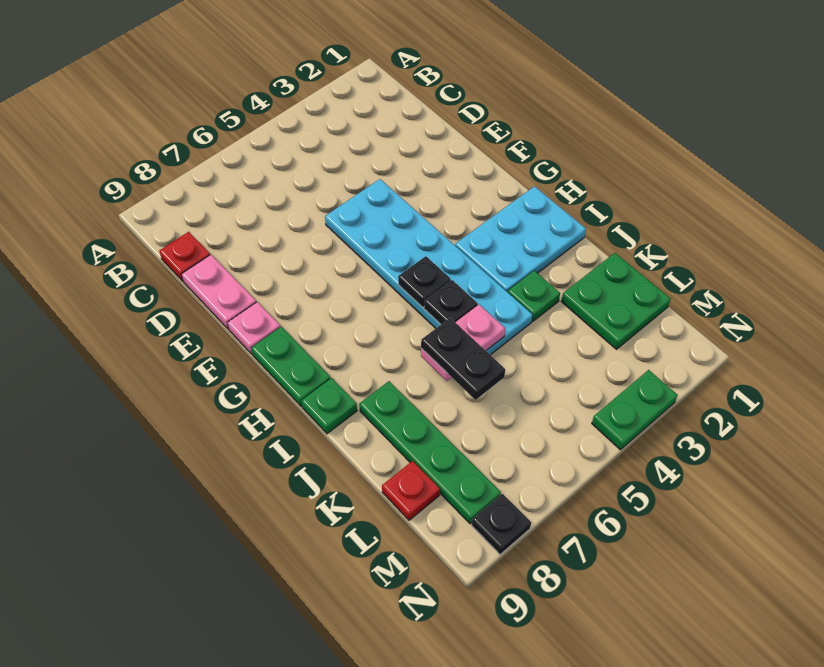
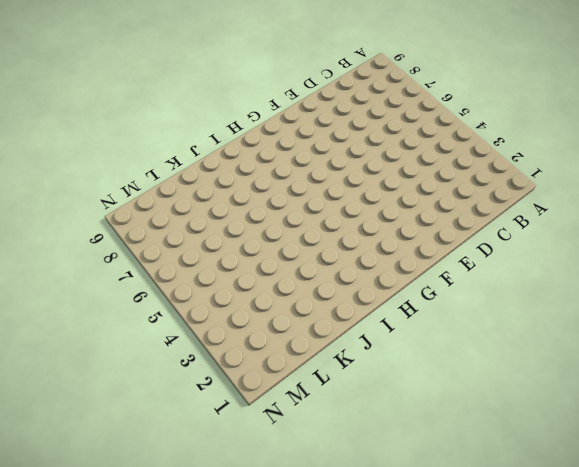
none -> red plate C9 level 1
none -> pink plate D9:E9 level 1
none -> cyan plate E4:J5 level 1

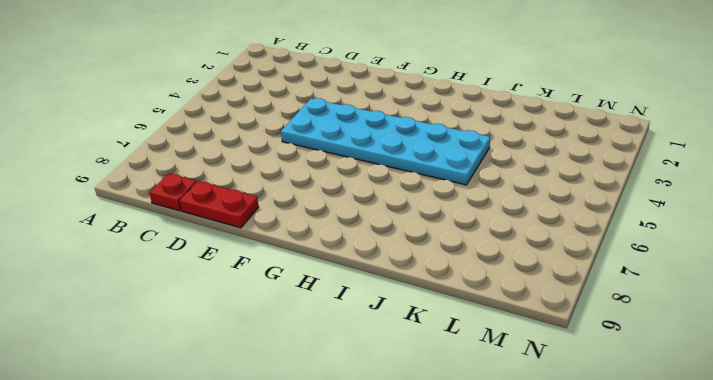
red plate D9:E9 level 1 -> pink plate D9:E9 level 1
none -> pink plate F9 level 1
none -> green plate G9:H9 level 1
none -> cyan plate H1:I3 level 1

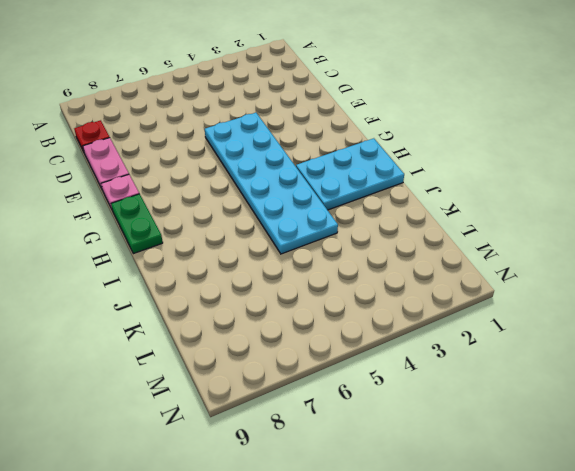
none -> green plate I9 level 1
none -> green plate J3 level 1
none -> green plate J8:M8 level 1

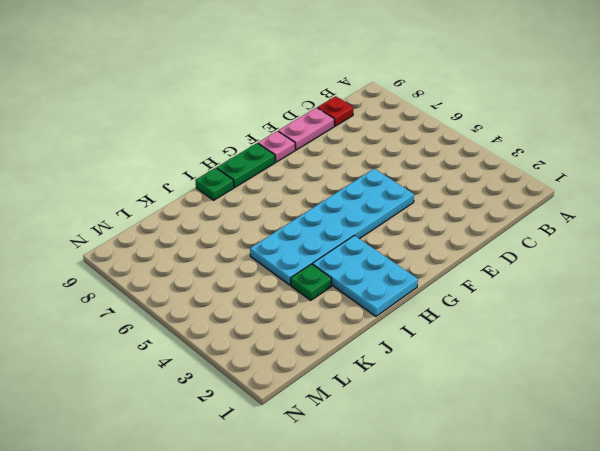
none -> green plate J8:M8 level 1
none -> green plate K1:L2 level 1
none -> red plate L9 level 1

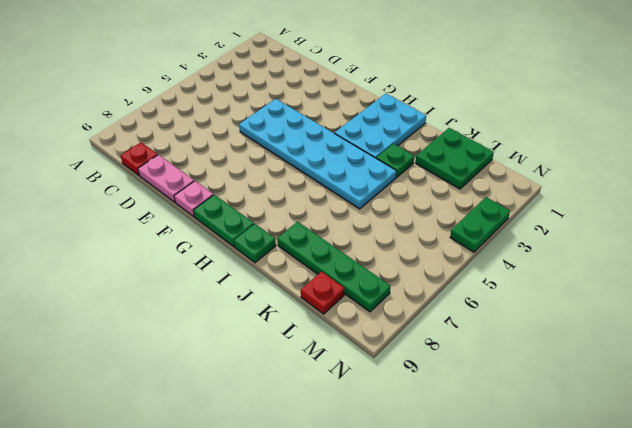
none -> black plate N8 level 1
none -> black plate H5 level 2
none -> black plate I5 level 2

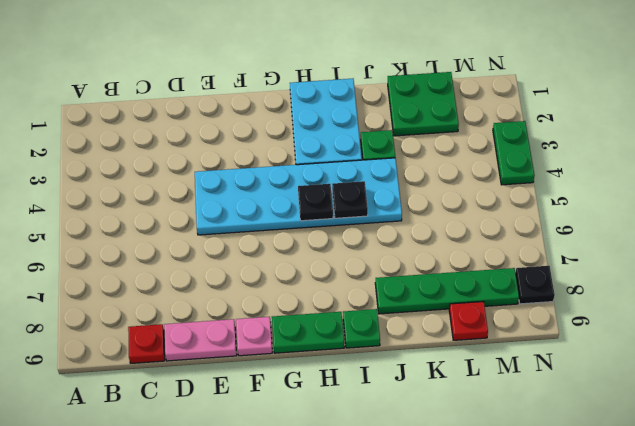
none -> pink plate J5:J6 level 2
none -> black plate J6:K6 level 3

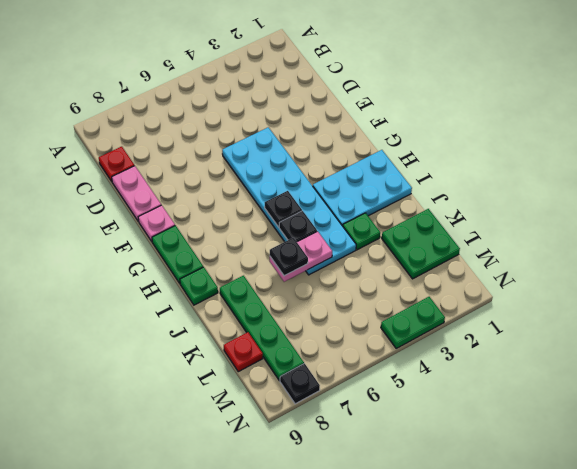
black plate J6 level 3 -> black plate J6:K6 level 3

